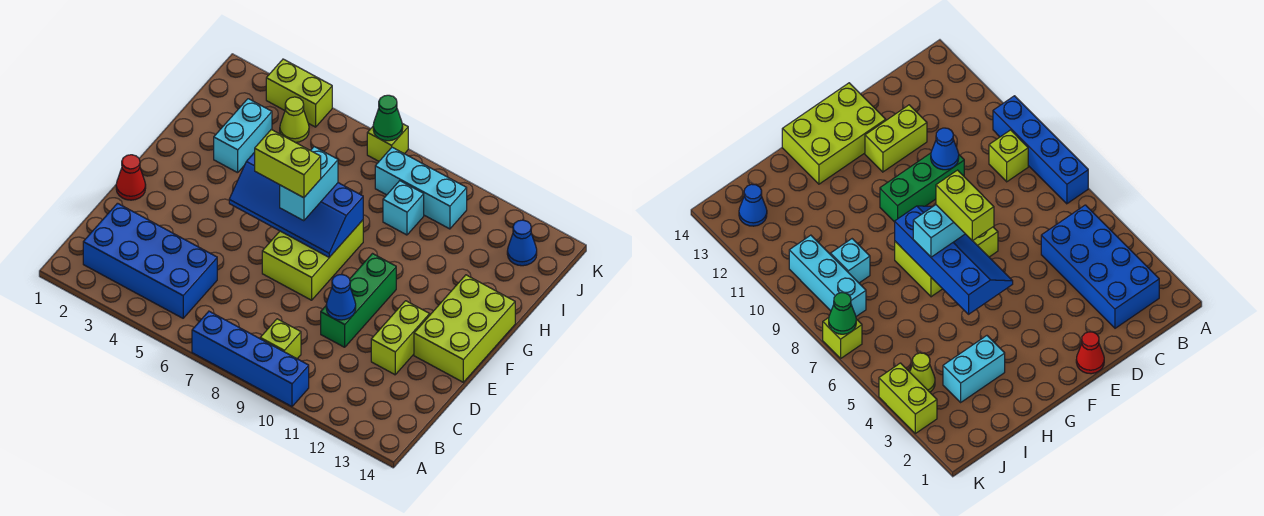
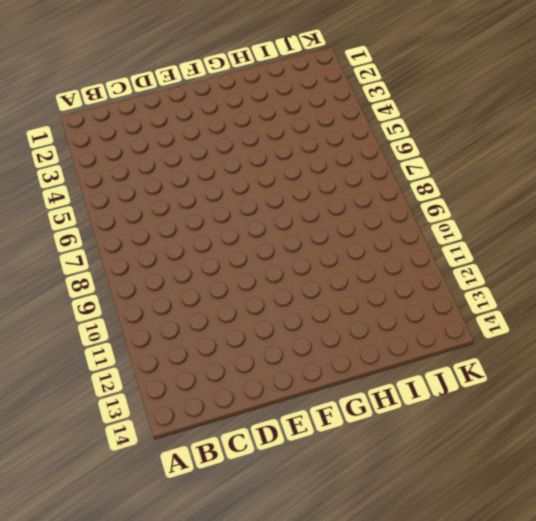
none -> blue brick A7:A10 level 1
none -> blue brick B2:C5 level 1
none -> lime brick B9 level 1

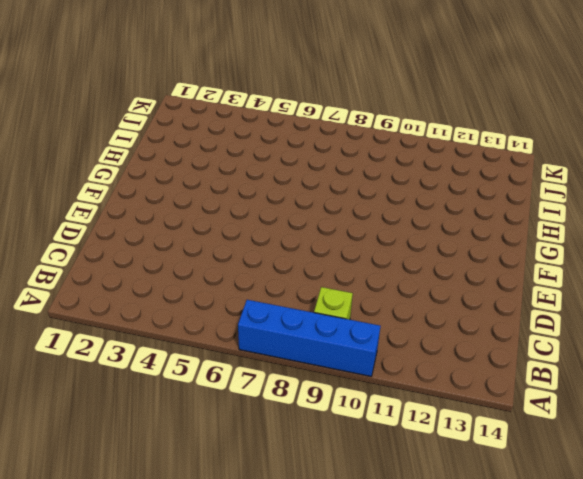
none -> blue brick B2:C5 level 1
none -> green brick D10:F10 level 1
none -> lime brick D12:E12 level 1

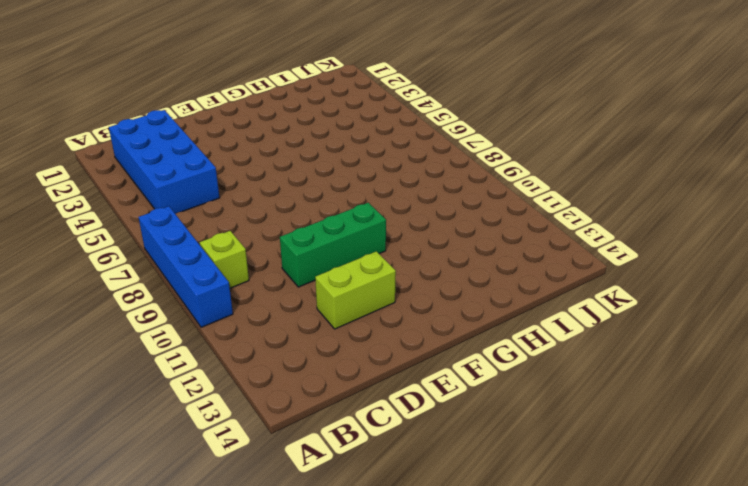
none -> red cone E1 level 1
none -> lime brick E7:G8 level 1
none -> lime brick E13:G14 level 1

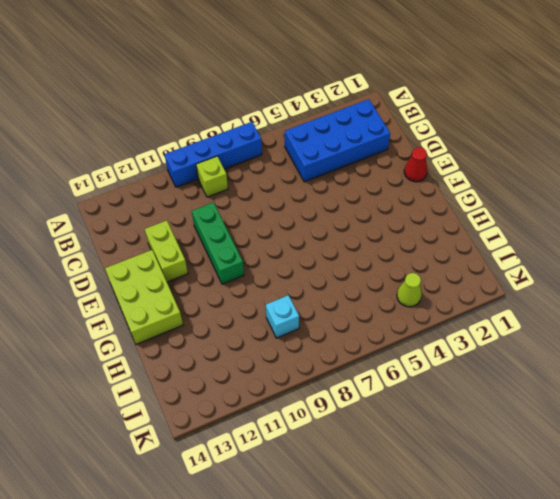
none -> lime brick E7:G8 level 1
none -> cyan brick H3:I3 level 1
none -> cyan brick J8:J10 level 1

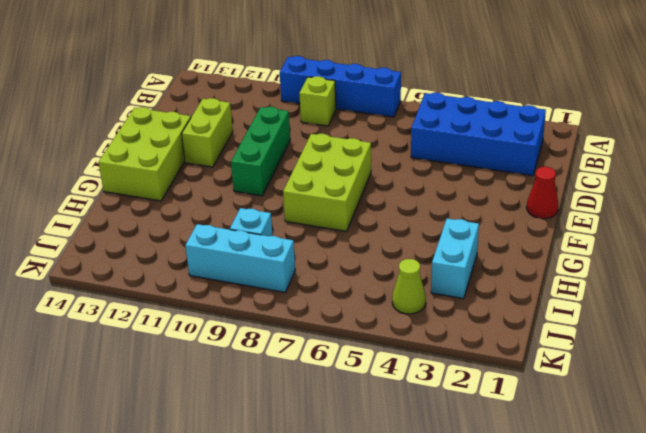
none -> blue cone J13 level 1
none -> lime brick K3:K4 level 1
none -> lime brick K7 level 1

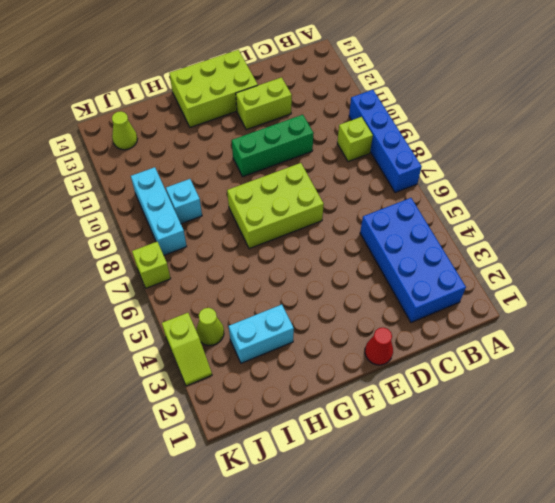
lime cone J13 level 1 -> blue cone J13 level 1
lime slope K3:K4 level 1 top 4 -> lime brick K3:K4 level 1
none -> blue cone D10 level 2
none -> blue slope F5:G8 level 2 top G
none -> green cone K7 level 2

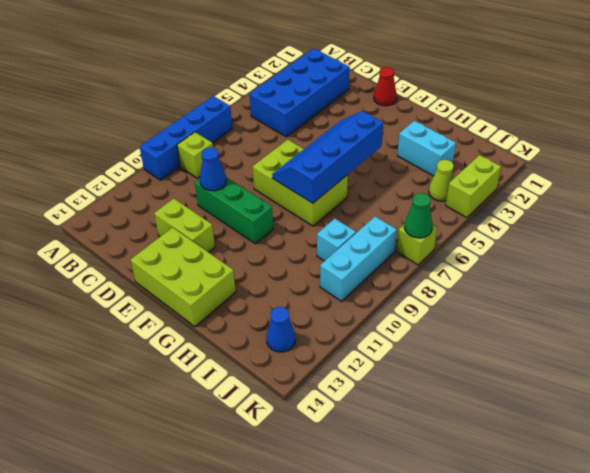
none -> cyan brick F7:G7 level 3
none -> lime brick F6:F7 level 4

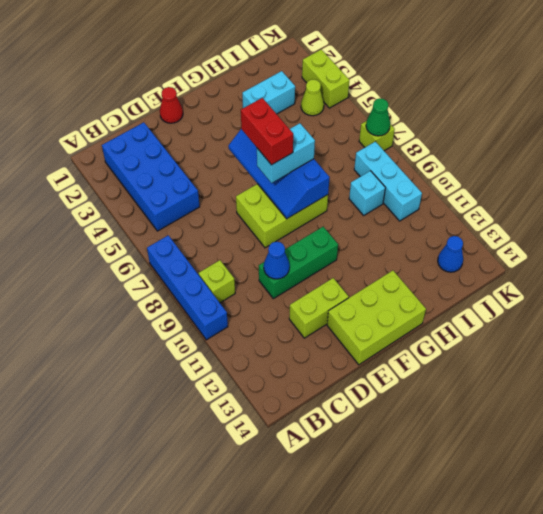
red brick F6:F7 level 4 -> lime brick F6:F7 level 4

